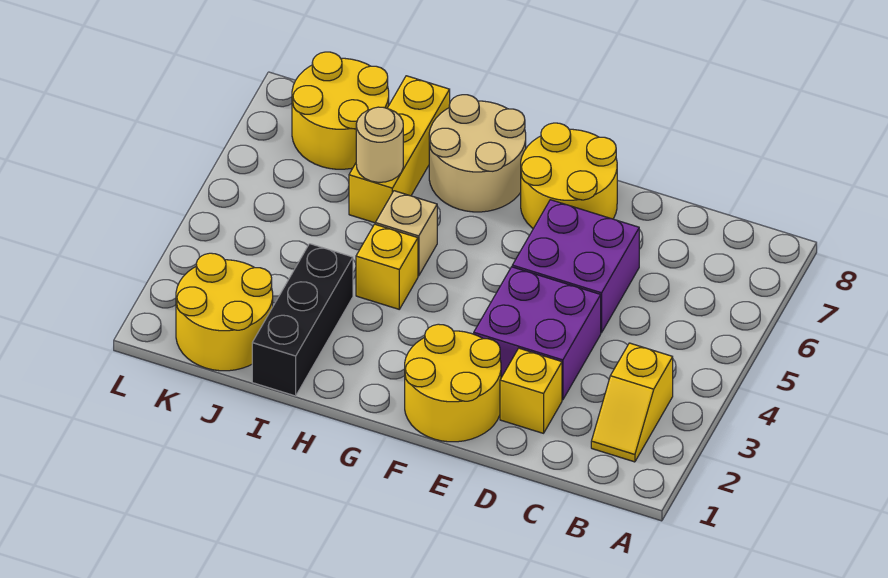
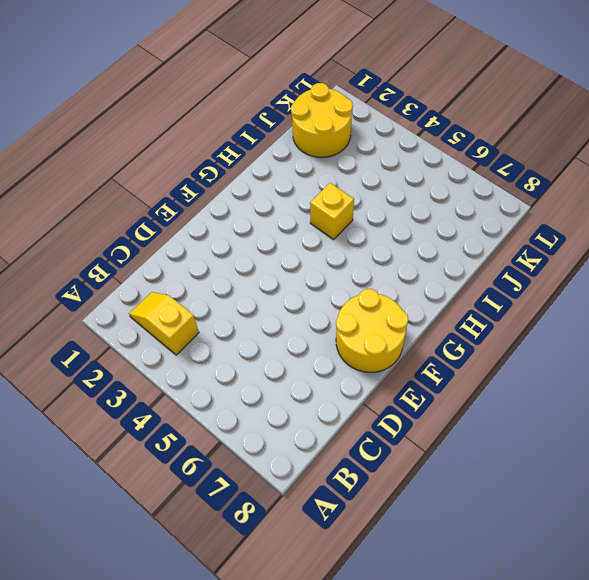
none -> yellow brick D2 level 1
none -> purple brick D3:E4 level 1
none -> purple brick D5:E6 level 1

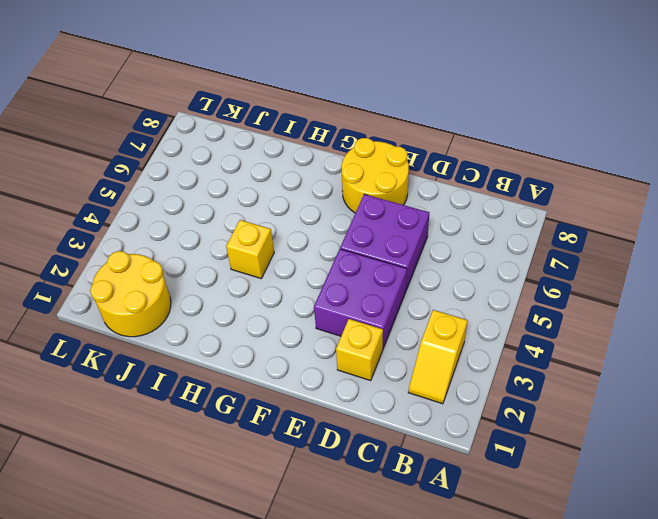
none -> yellow round brick E1:F2 level 1
none -> tan round brick G7:H8 level 1
none -> tan brick H5 level 1

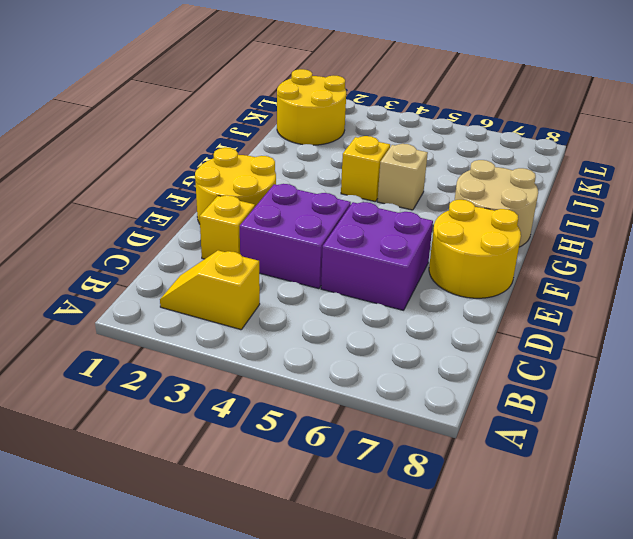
none -> black brick I1:I3 level 1
none -> yellow brick I6:I8 level 1
none -> yellow round brick J7:K8 level 1

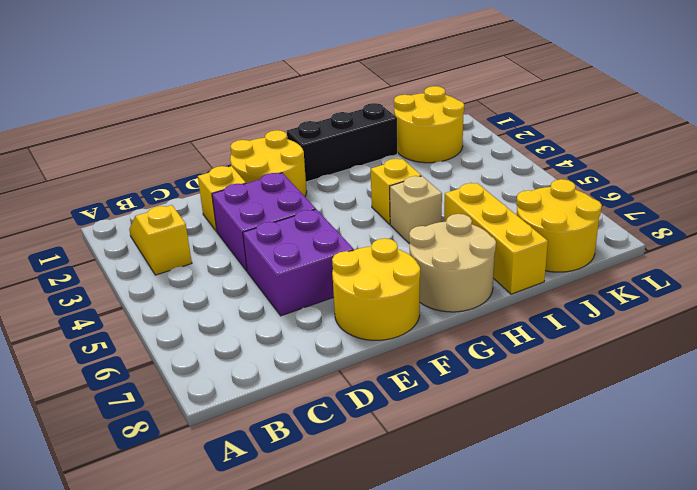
black brick G1:I1 level 1 -> black brick I1:I3 level 1
none -> tan round brick I6 level 2

